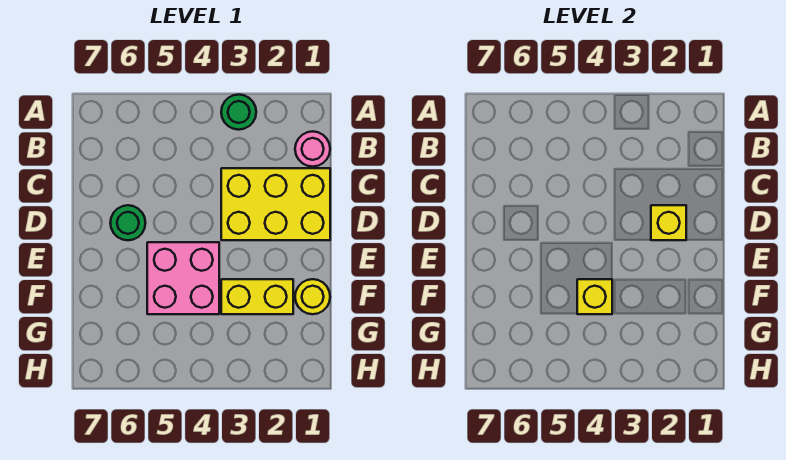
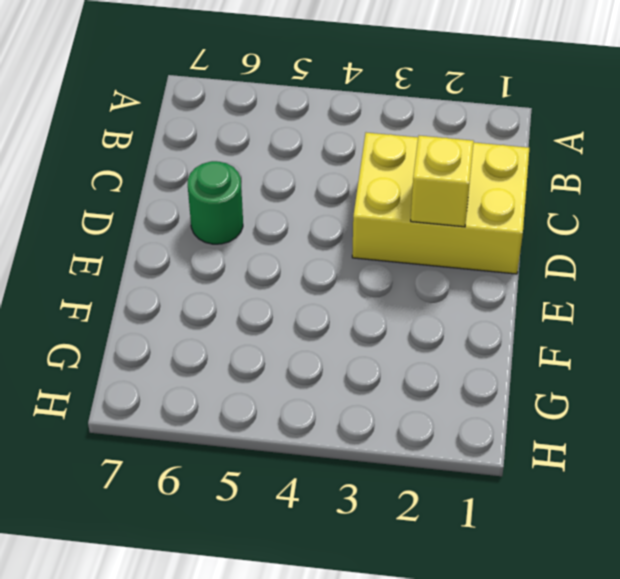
none -> green round brick A3 level 1
none -> pink round brick B1 level 1

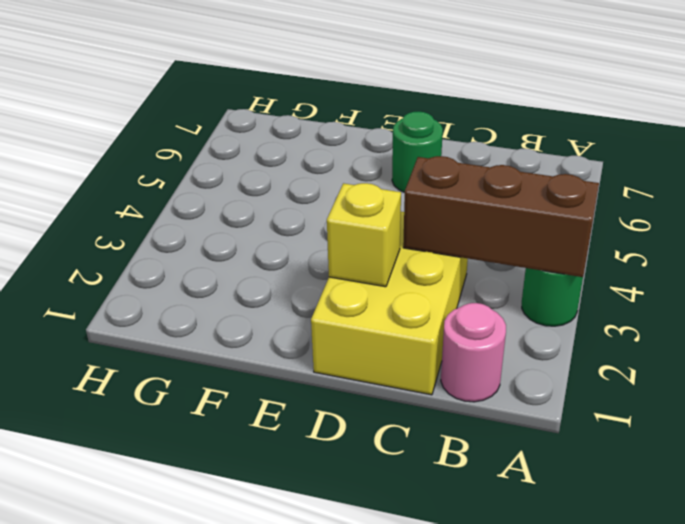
brown brick A3:C3 level 2 -> none
none -> pink brick E4:F5 level 1
none -> yellow round brick F1 level 1

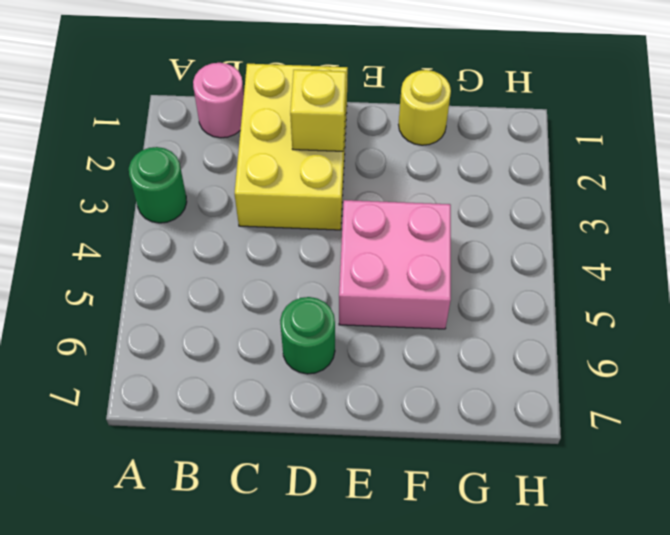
none -> yellow brick F2:F3 level 1
none -> yellow brick F4 level 2

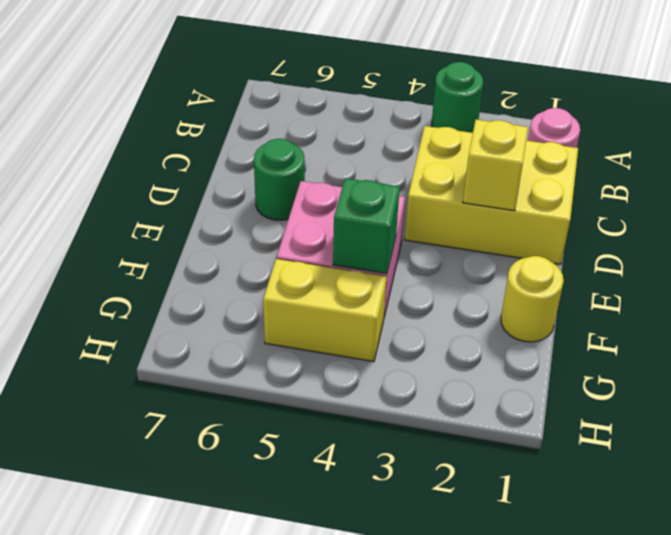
green brick F4 level 2 -> yellow brick F4 level 2
yellow brick G4:G5 level 1 -> yellow brick F2:F3 level 1

